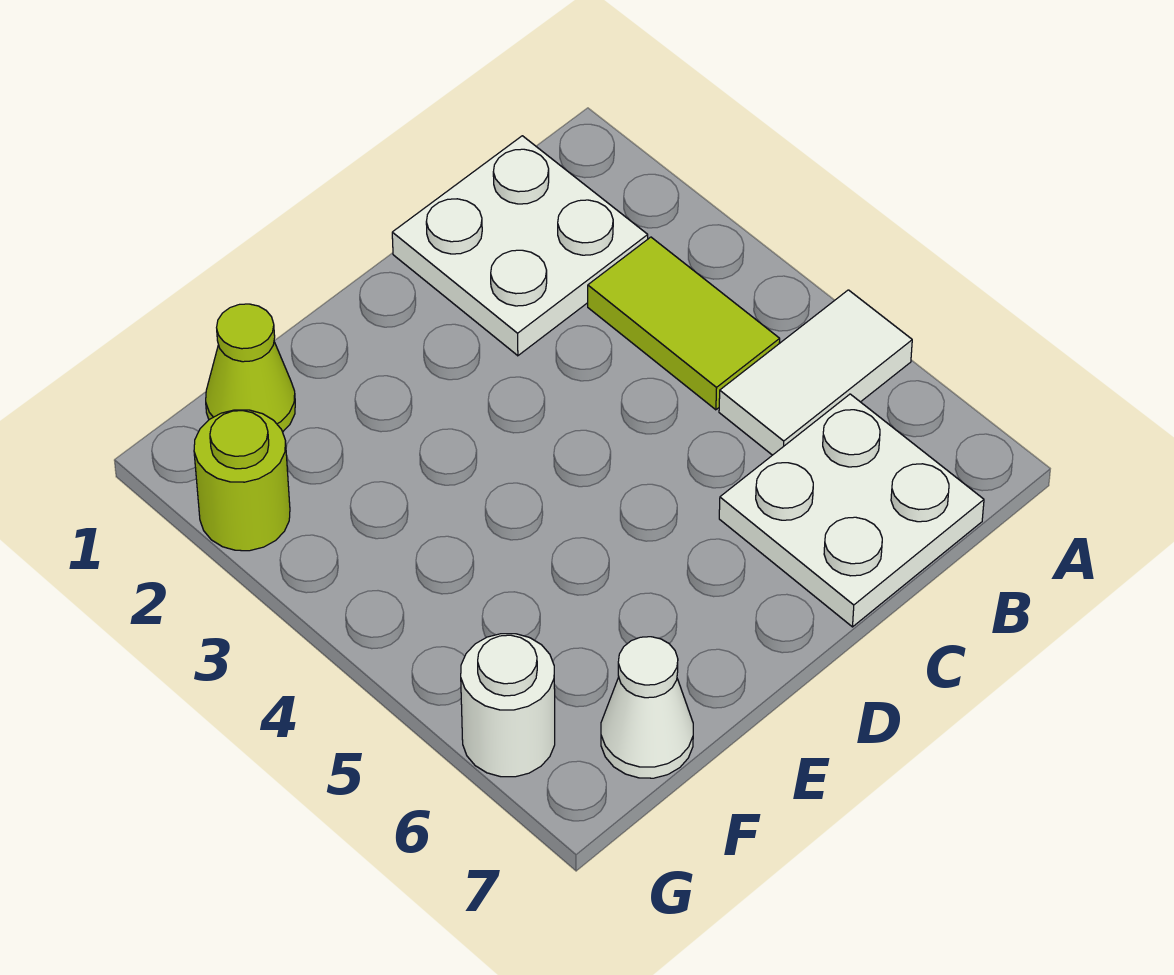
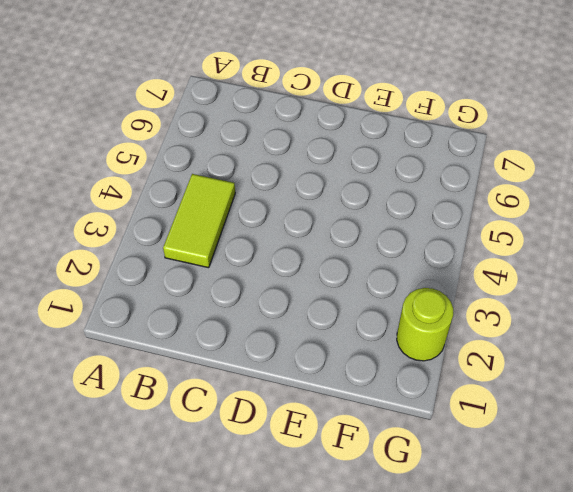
none -> white tile A5:B5 level 1
none -> white plate B1:C2 level 1

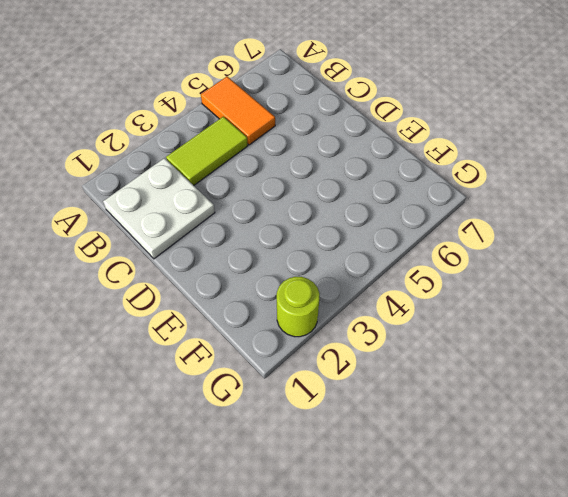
orange tile A5:B5 level 1 -> white tile A5:B5 level 1
none -> white plate B6:C7 level 1
none -> lime cone F1 level 1

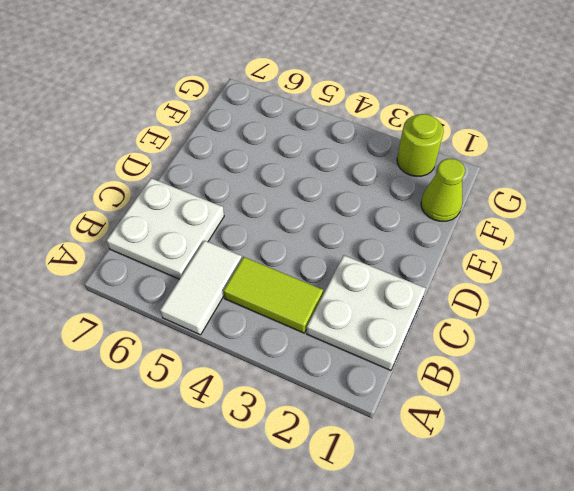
none -> white cone F7 level 1
none -> white round brick G6 level 1

